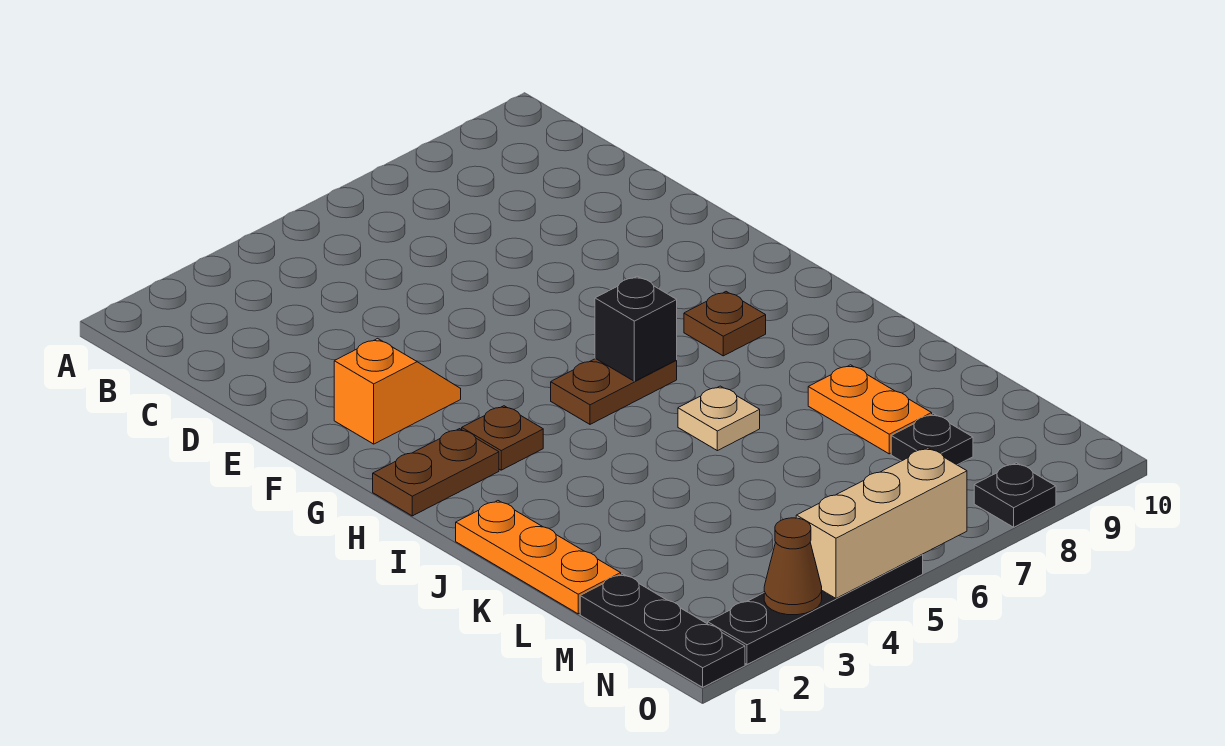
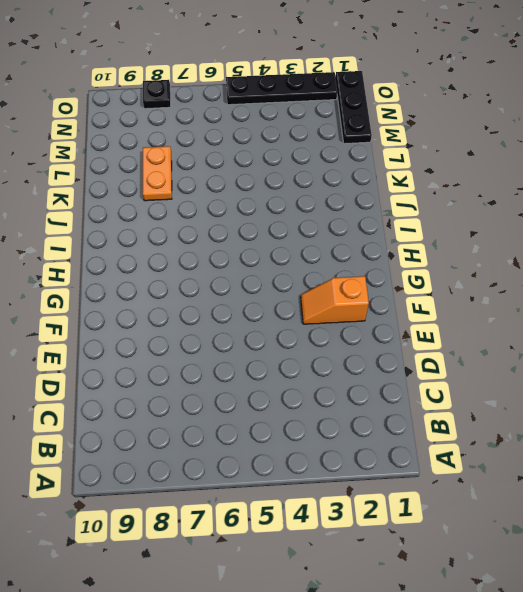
none -> brown plate H1:H2 level 1
none -> brown plate H3 level 1
none -> brown plate H5:H6 level 1

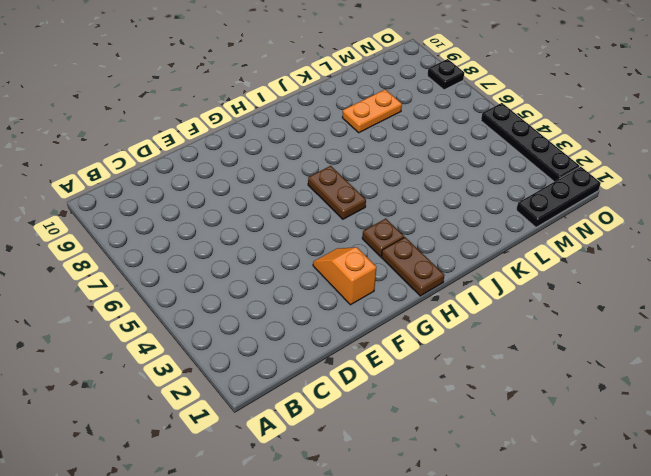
none -> brown plate H8 level 1
none -> orange plate J1:L1 level 1
none -> tan plate J6 level 1

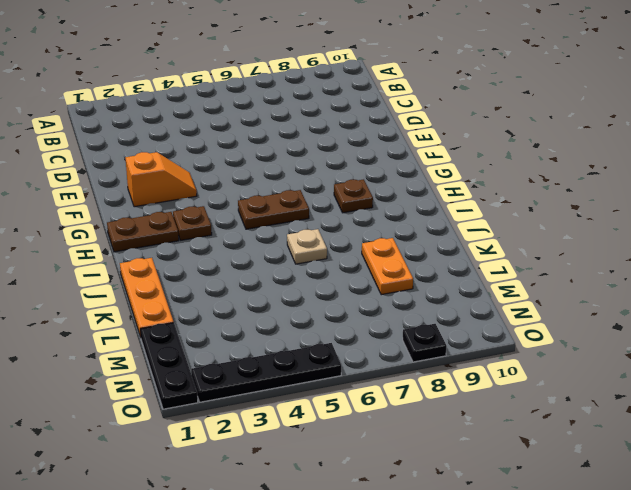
none -> black plate M8 level 1
none -> black brick H6 level 2
none -> brown cone O3 level 2

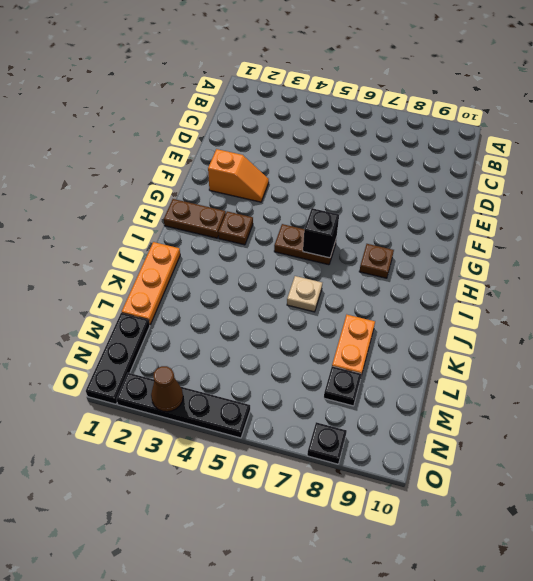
none -> tan brick O4:O6 level 2

